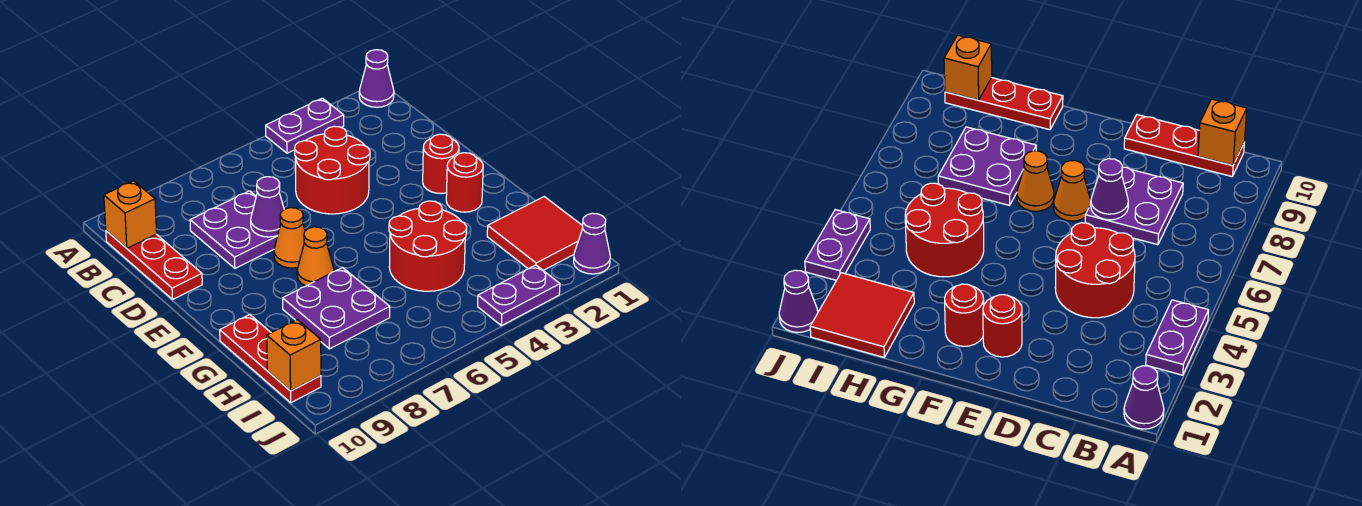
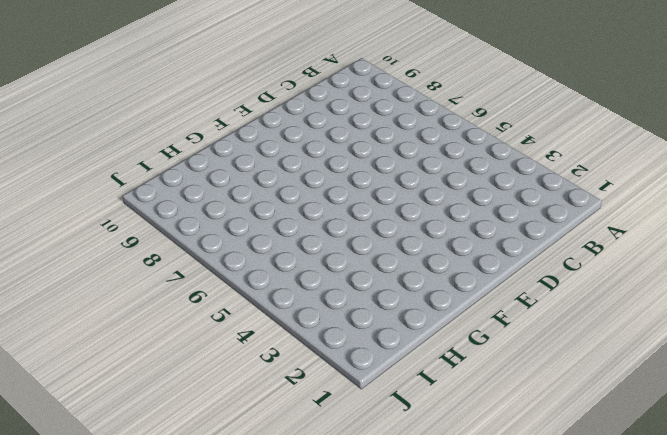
none -> purple cone A1 level 1
none -> purple plate A3:A4 level 1
none -> red plate B10:D10 level 1

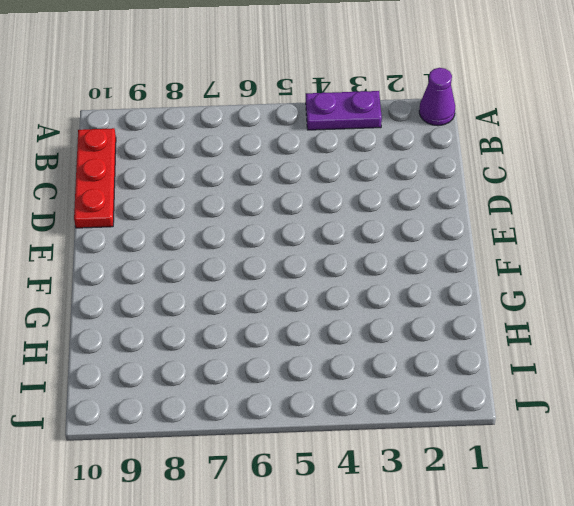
none -> red round brick C4:D5 level 1
none -> purple plate C7:D8 level 1
none -> red round brick E2 level 1

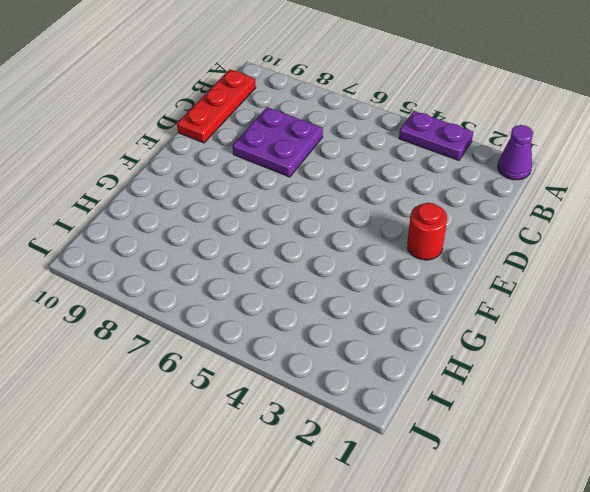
none -> red round brick C4:D5 level 1
none -> orange cone E7 level 1
none -> red round brick F2 level 1

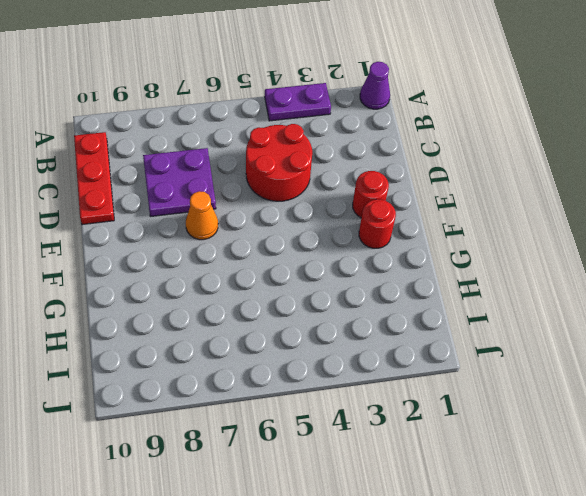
none -> orange cone F7 level 1
none -> red round brick G4:H5 level 1
none -> purple plate G7:H8 level 1

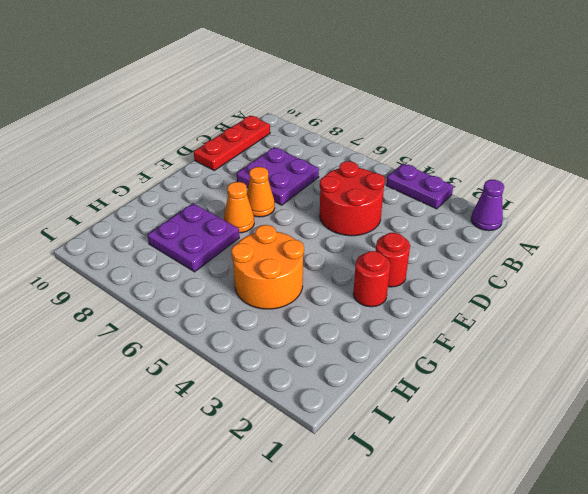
orange round brick G4:H5 level 1 -> red round brick G4:H5 level 1
none -> red plate G10:I10 level 1
none -> red tile H1:I2 level 1
none -> purple cone J1 level 1

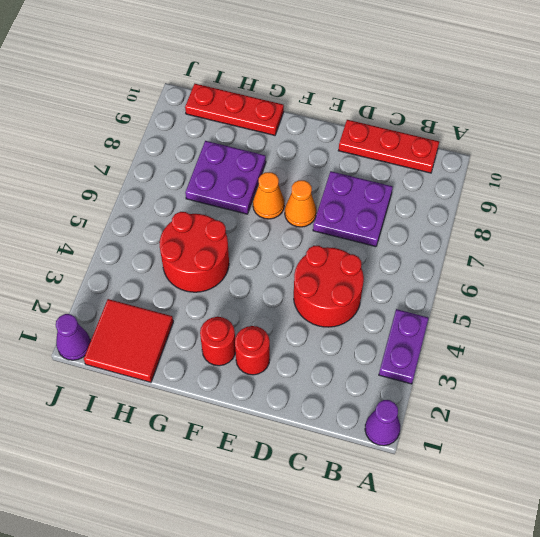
none -> purple plate J3:J4 level 1
none -> orange brick B10 level 2
none -> purple cone D7 level 2

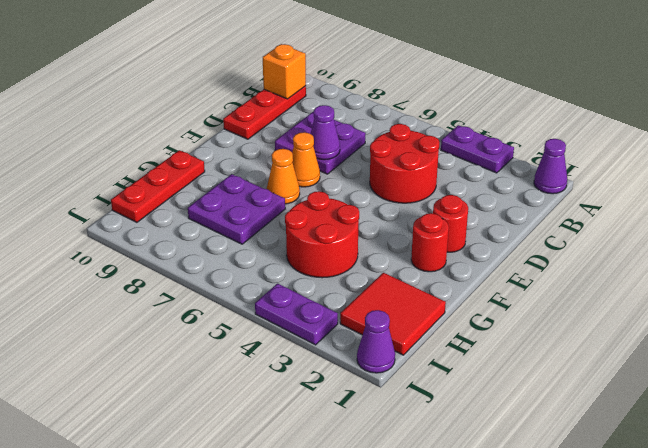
none -> orange brick I10 level 2

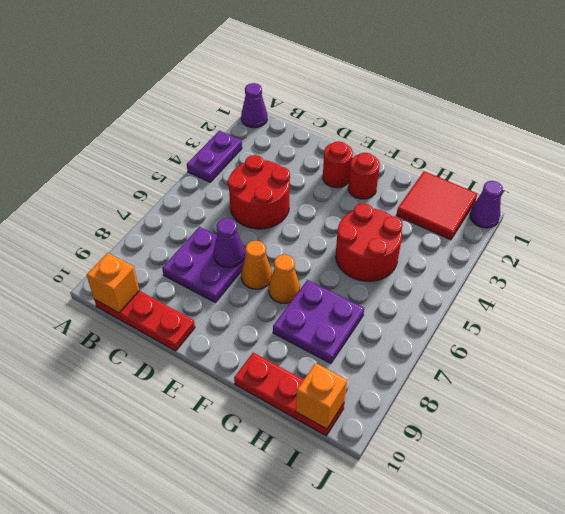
none -> purple plate J3:J4 level 1

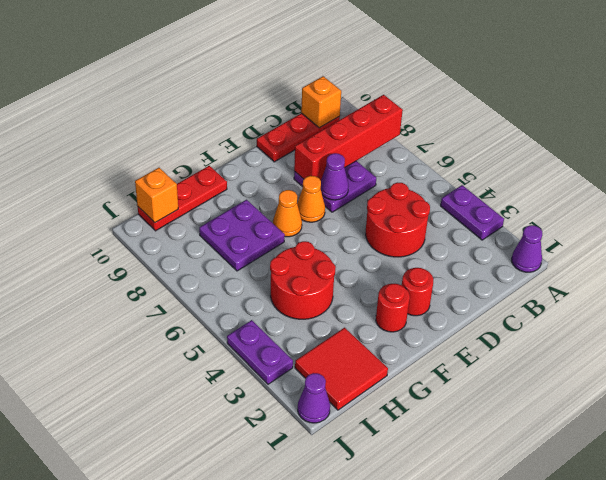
red brick A8:D8 level 2 -> none

